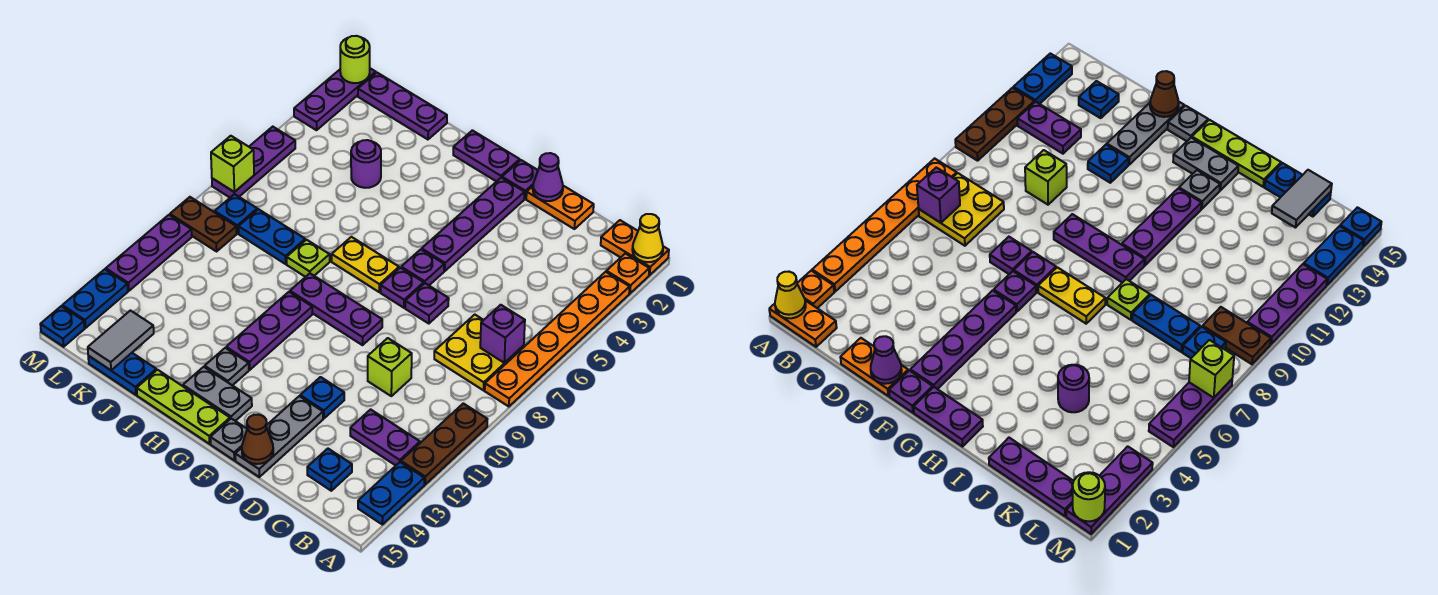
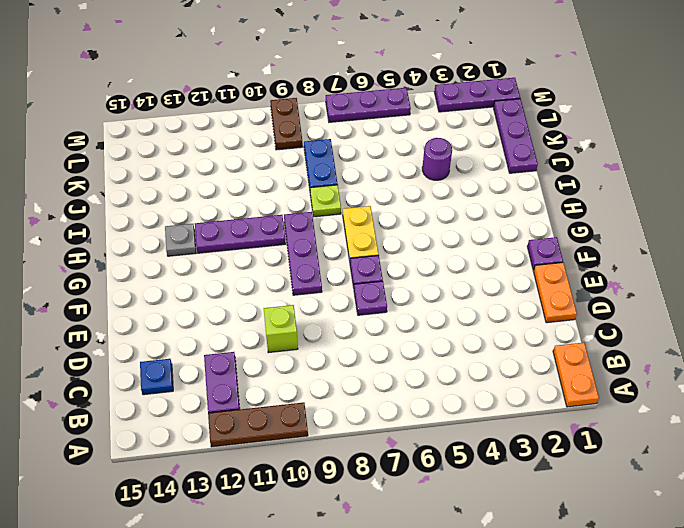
none -> orange plate A2 level 1
none -> orange plate A3:A8 level 1
none -> blue plate A13:A14 level 1
none -> yellow plate B7:C8 level 1

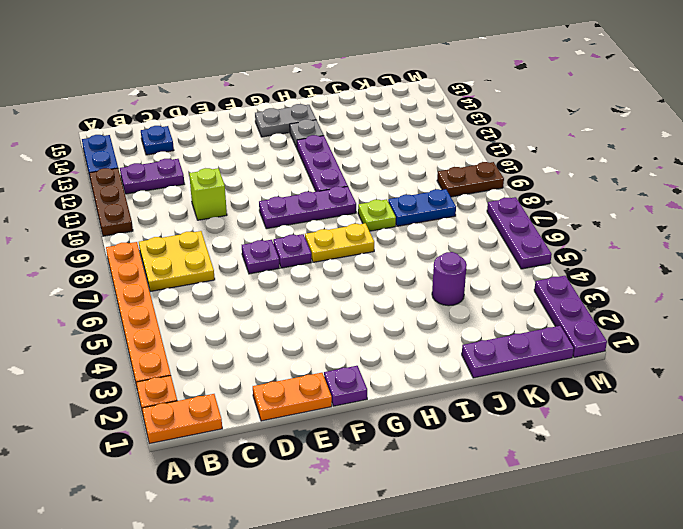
none -> blue plate E12 level 1
none -> grey plate E13:E15 level 1
none -> purple plate F2:F5 level 1
none -> purple plate F6 level 1

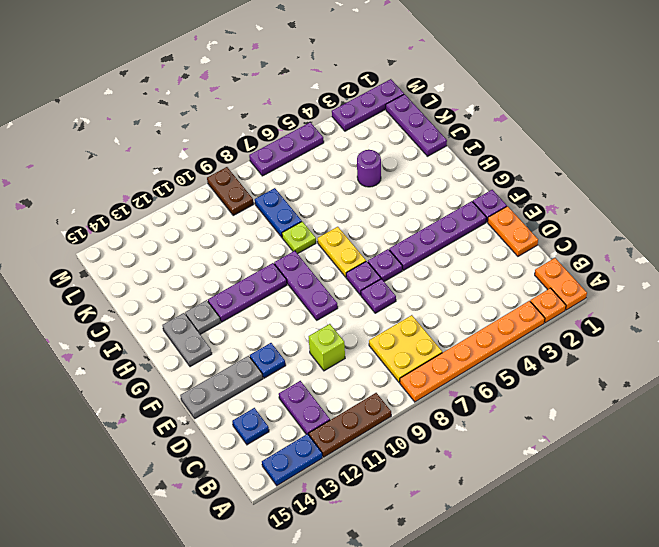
none -> grey plate F15 level 1
none -> purple plate G1:H1 level 1
none -> lime plate G15:I15 level 1
none -> blue plate J15:K15 level 1

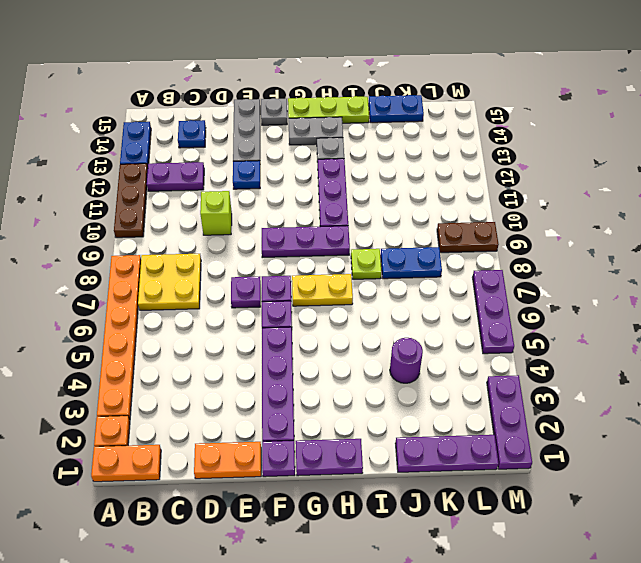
none -> blue plate L8 level 1
none -> purple plate M10:M12 level 1
none -> blue plate M13:M14 level 1
none -> blue plate M15 level 1

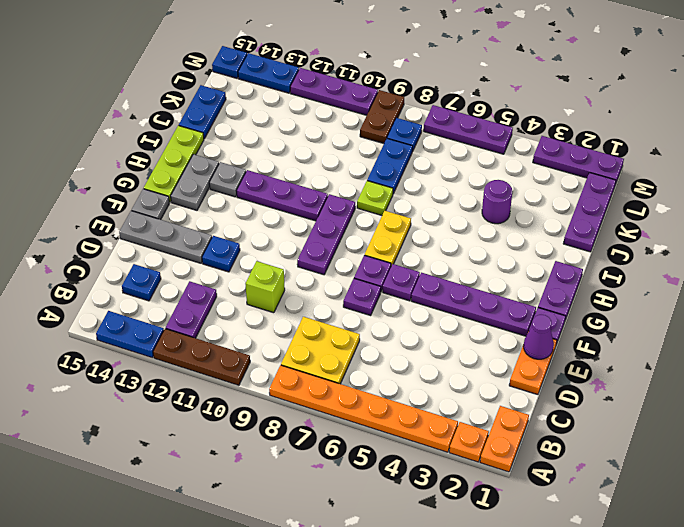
none -> yellow cone A1 level 2
none -> purple brick B7 level 2
none -> brown cone E15 level 2
none -> grey tile K14:K15 level 2

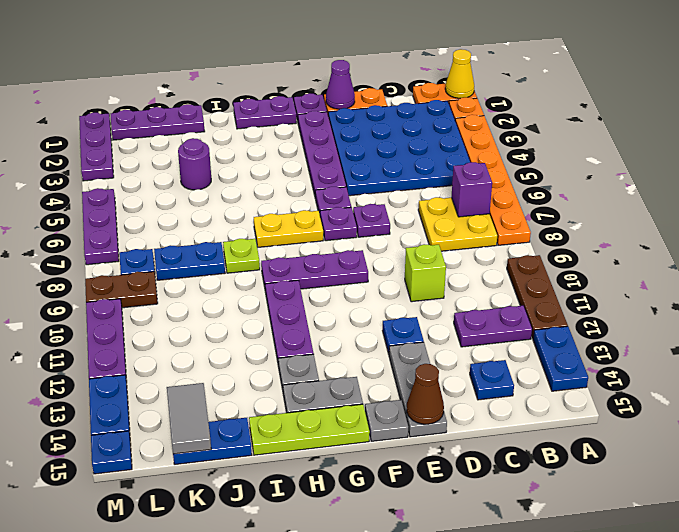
blue plate B2:E5 level 1 -> none
none -> lime round brick M1 level 2
none -> lime brick M7 level 2

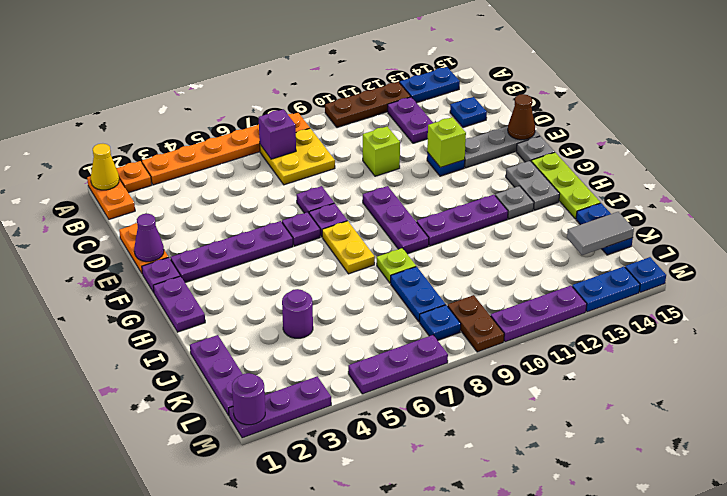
lime brick E12 level 2 -> lime brick M7 level 2
purple round brick M1 level 2 -> lime round brick M1 level 2

